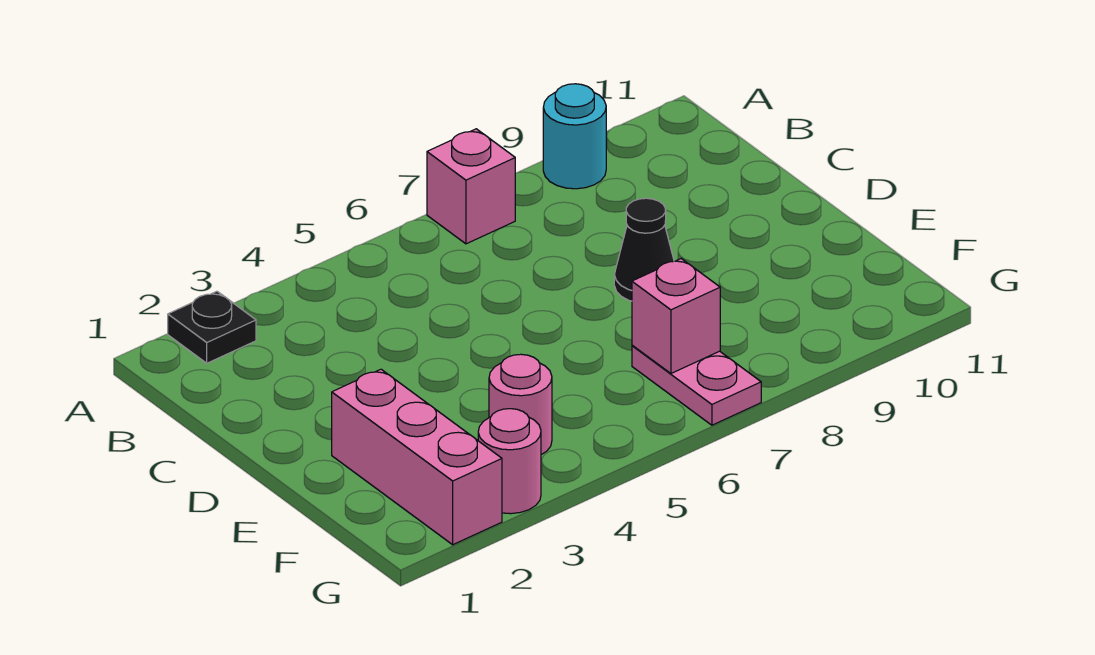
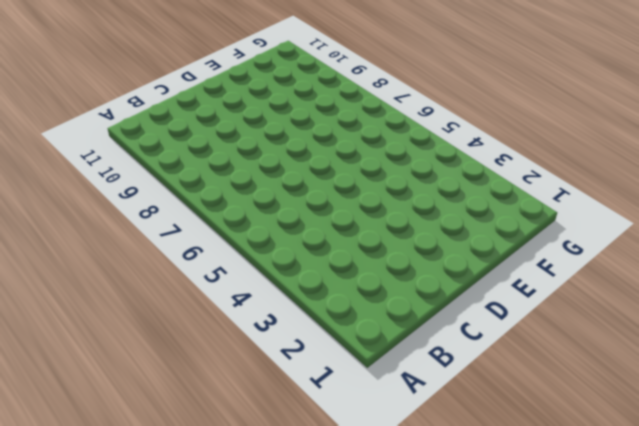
none -> black plate A2 level 1
none -> pink brick A7 level 1

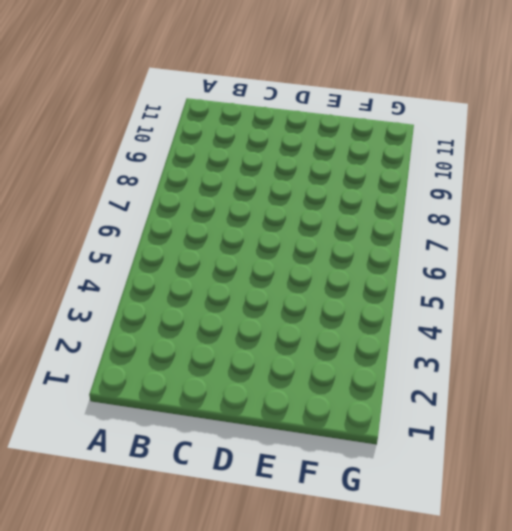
none -> black plate A2 level 1
none -> pink brick A7 level 1

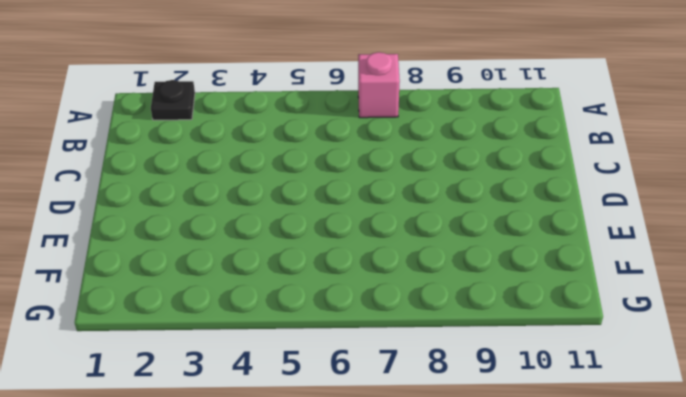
none -> cyan round brick A9 level 1
none -> black cone D8 level 1

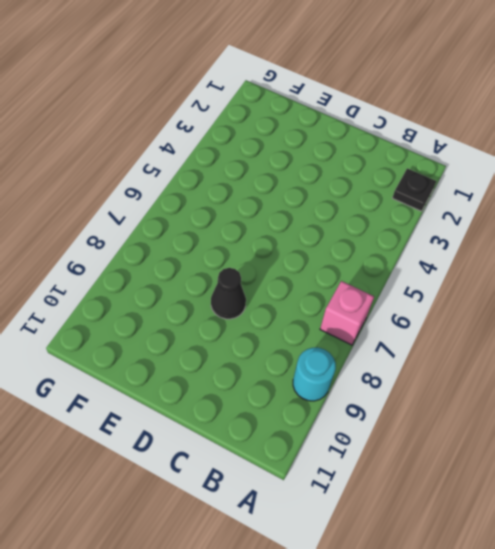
none -> pink brick E2:G2 level 1
none -> pink round brick F4 level 1

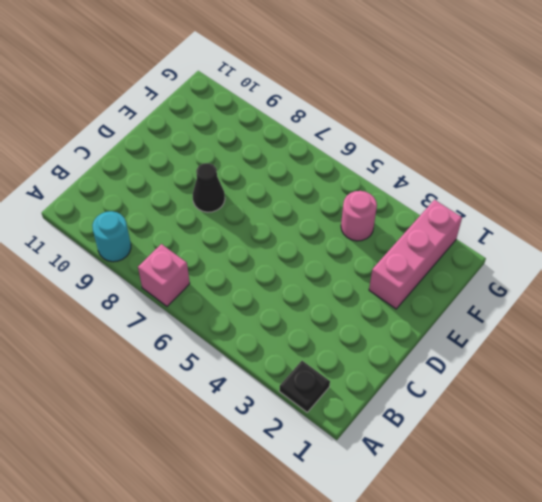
none -> pink plate F7:G7 level 1
none -> pink round brick G3 level 1

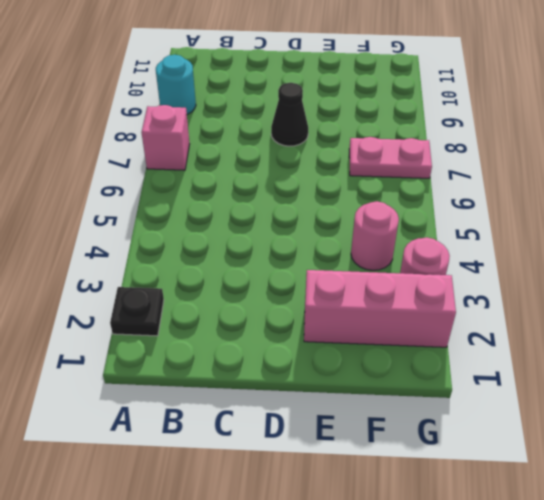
none -> pink brick F7 level 2

